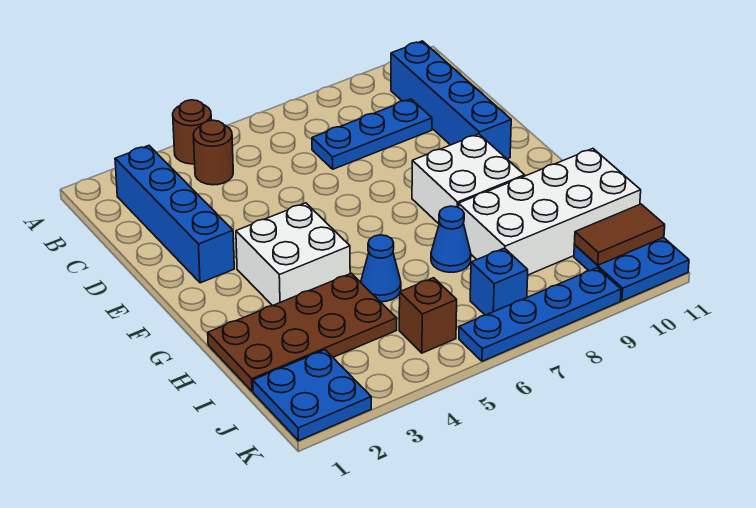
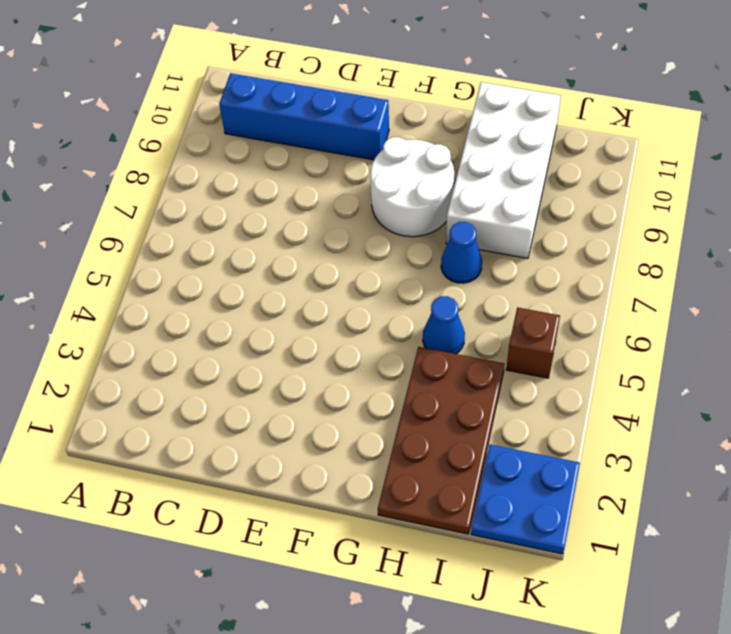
white round brick F8:G9 level 1 -> white brick F8:G9 level 1
none -> brown round brick A4 level 1
none -> blue brick B2:E2 level 1
none -> brown round brick B4 level 1

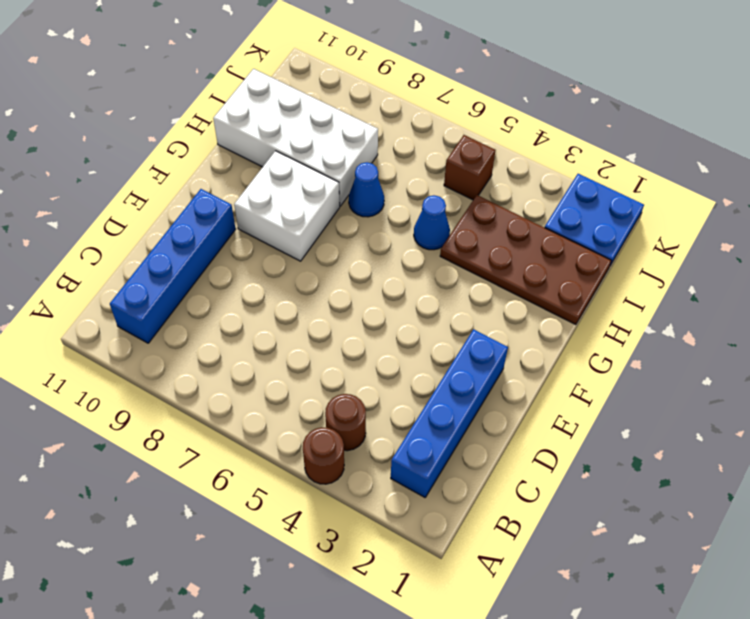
none -> blue plate C7:C9 level 1
none -> white brick F3:G4 level 1
none -> blue brick J7 level 1

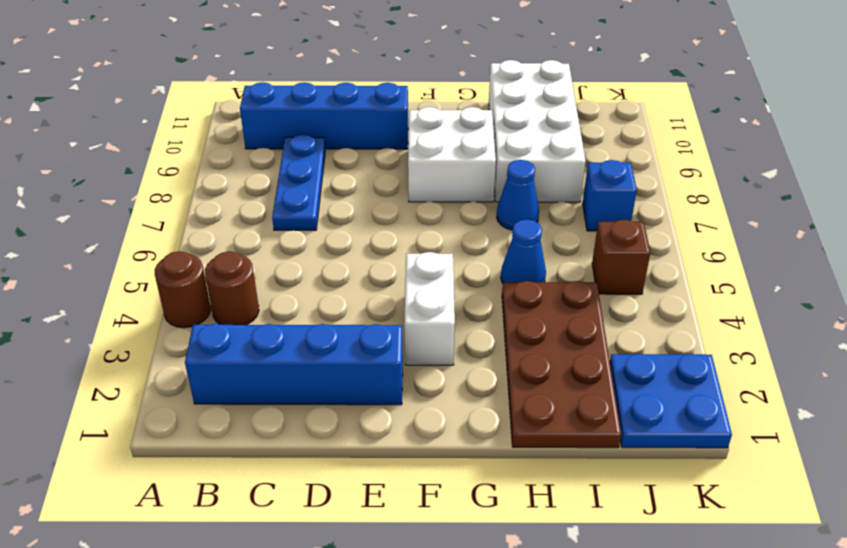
white brick F3:F4 level 1 -> white brick F3:G4 level 1
none -> blue plate J10:K11 level 1
none -> blue plate K6:K9 level 1
none -> brown tile J10:J11 level 2

